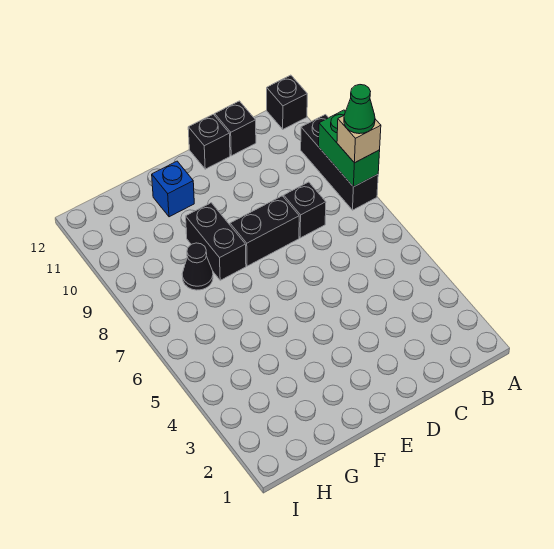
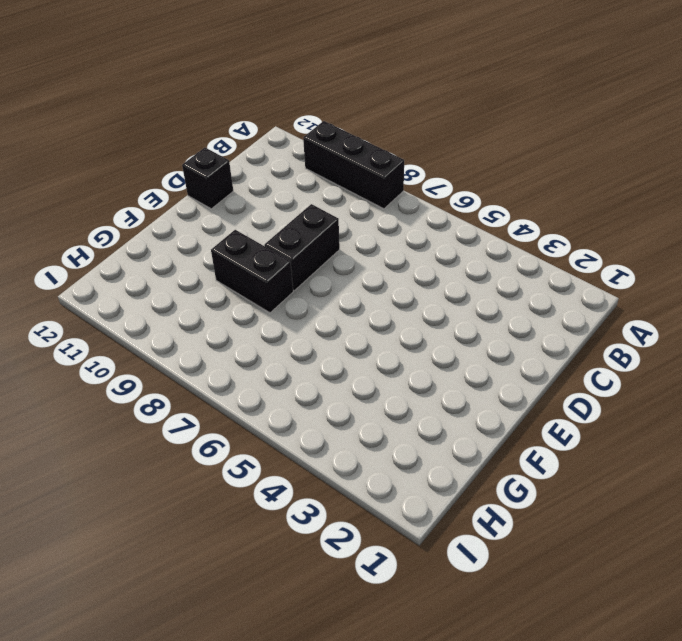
none -> black brick A12 level 1
none -> black brick C8 level 1
none -> black brick C12 level 1

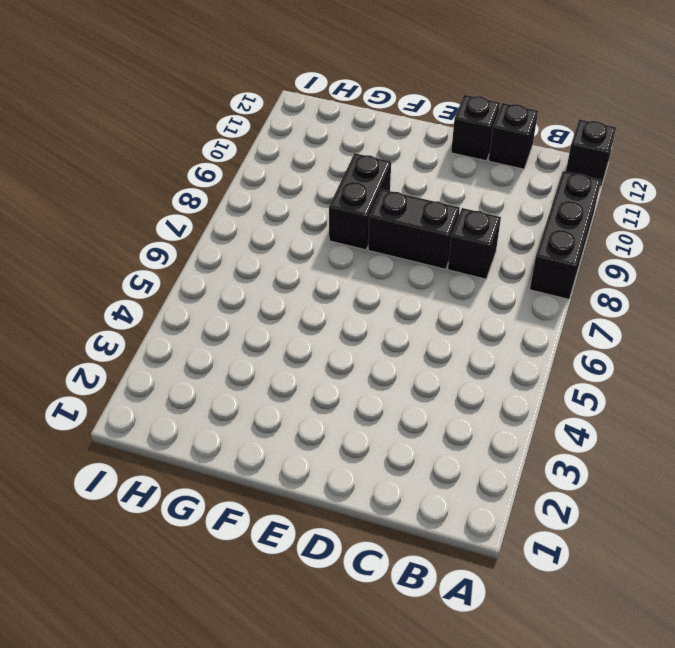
none -> blue brick F11 level 1
none -> black cone G8 level 1
none -> green brick A8:A9 level 2

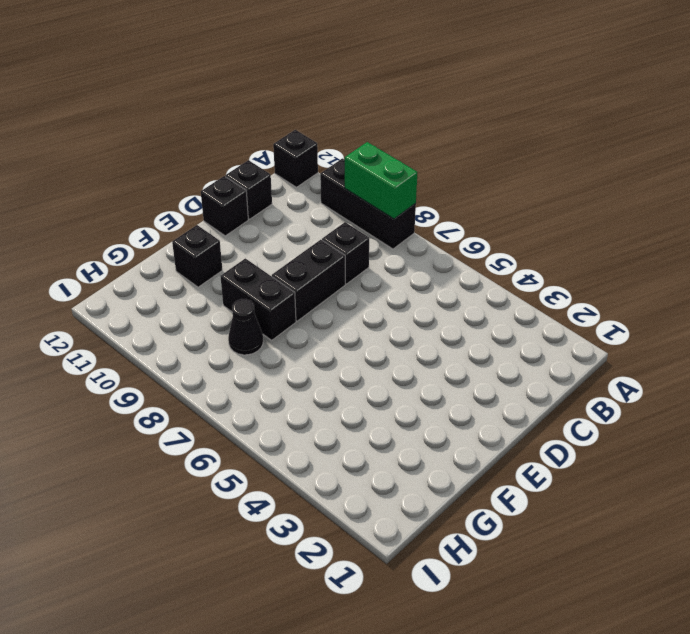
black brick F11 level 1 -> blue brick F11 level 1
none -> tan brick A8 level 3
none -> green cone A8 level 4

